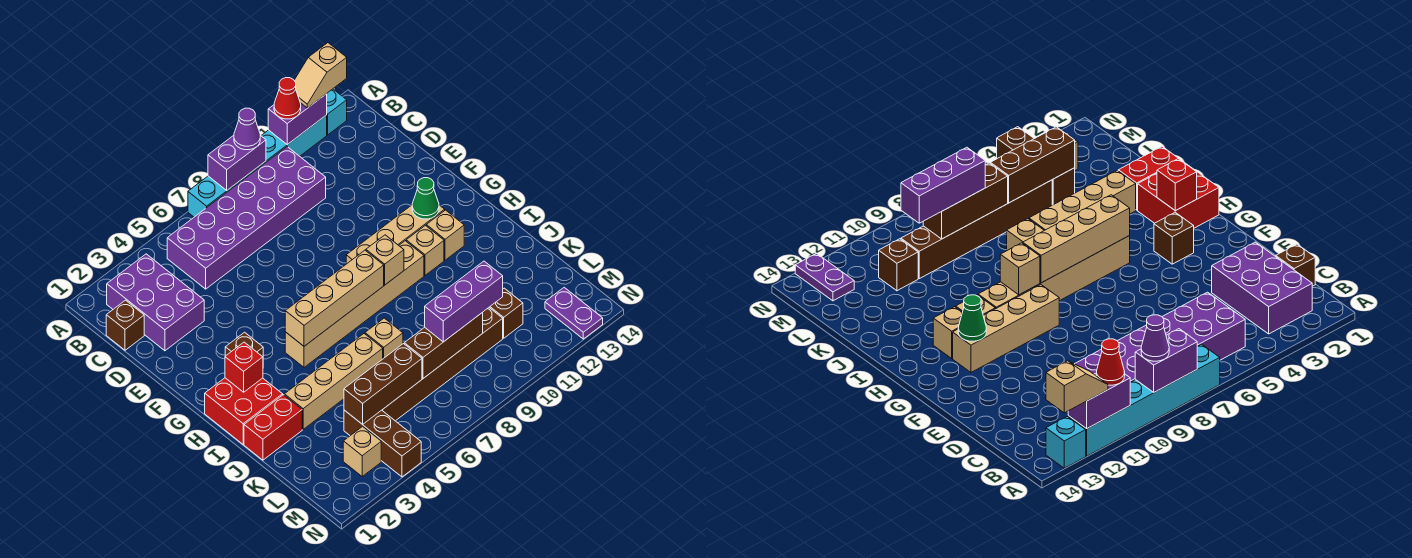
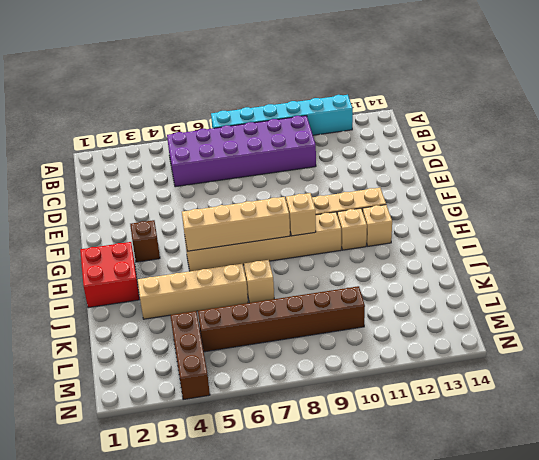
none -> cyan brick A13 level 1
none -> purple brick B2:D3 level 1
none -> brown brick C1 level 1
none -> red brick J1:J2 level 1

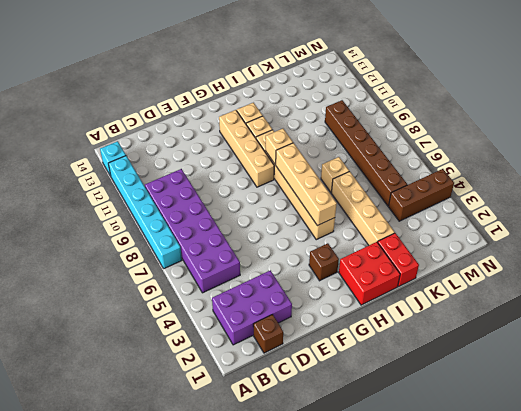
none -> brown brick L11 level 1
none -> tan brick M3 level 1
none -> purple plate M13:N13 level 1
none -> purple brick A8:A9 level 2

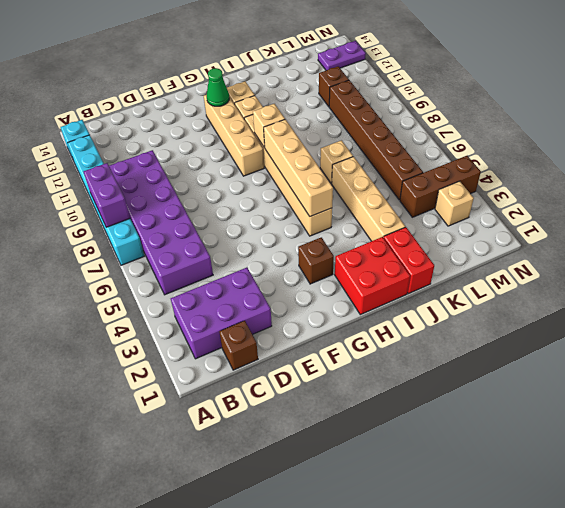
none -> purple brick A11:A12 level 2
none -> red brick H2 level 2
none -> brown brick L4:L6 level 2
none -> brown brick L7:L9 level 2

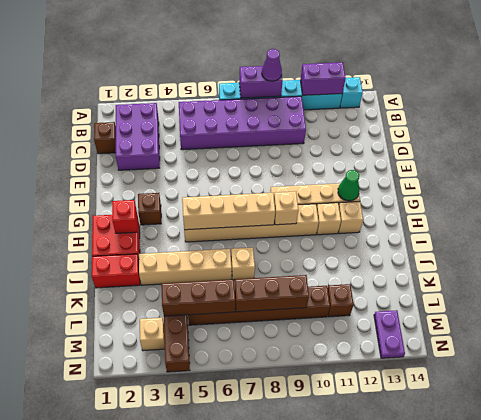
none -> red cone A11 level 3
none -> tan slope A12:A13 level 3 top 13
none -> purple brick L8:L10 level 3

